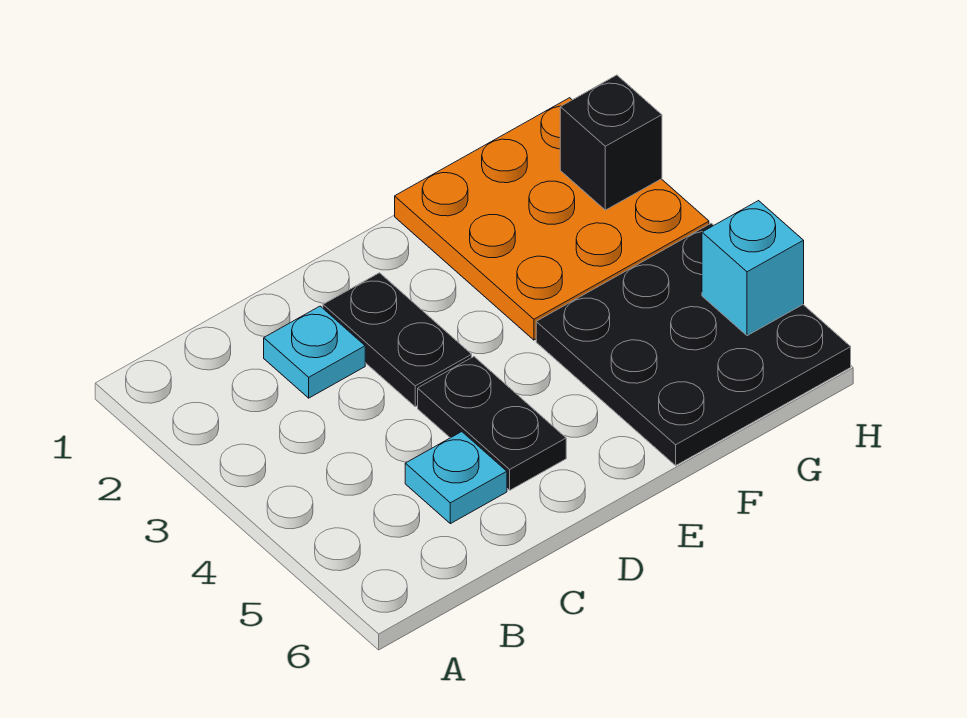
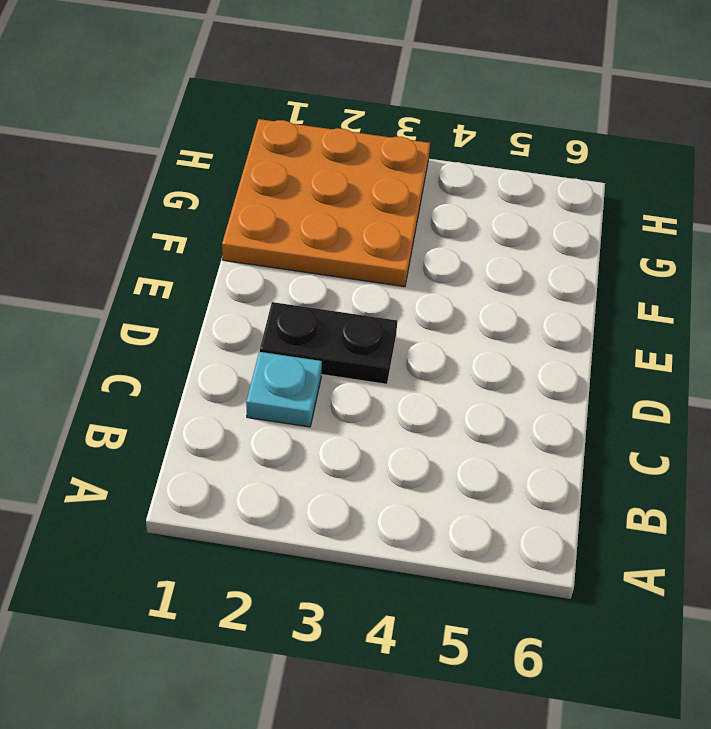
none -> cyan plate C5 level 1
none -> black plate D4:D5 level 1

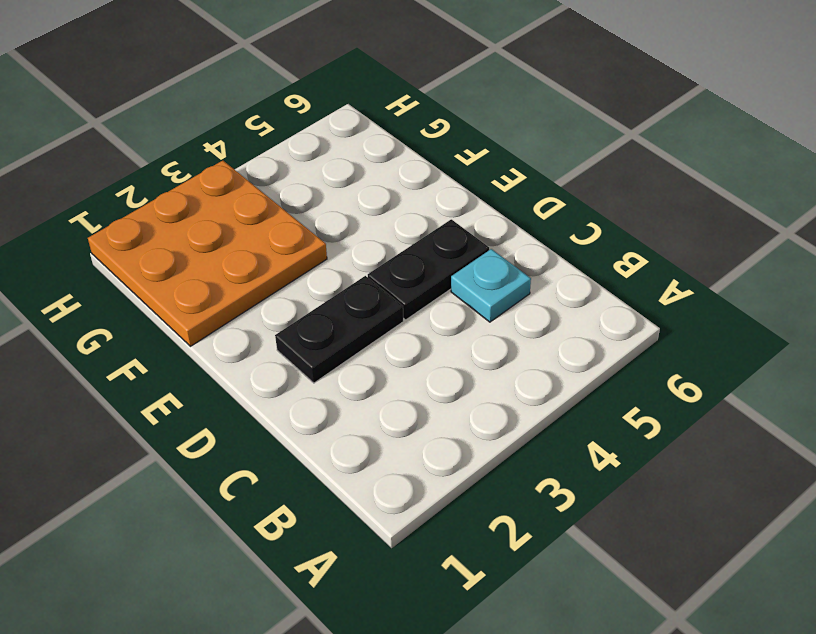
none -> cyan plate C2 level 1
none -> black plate F4:H6 level 1

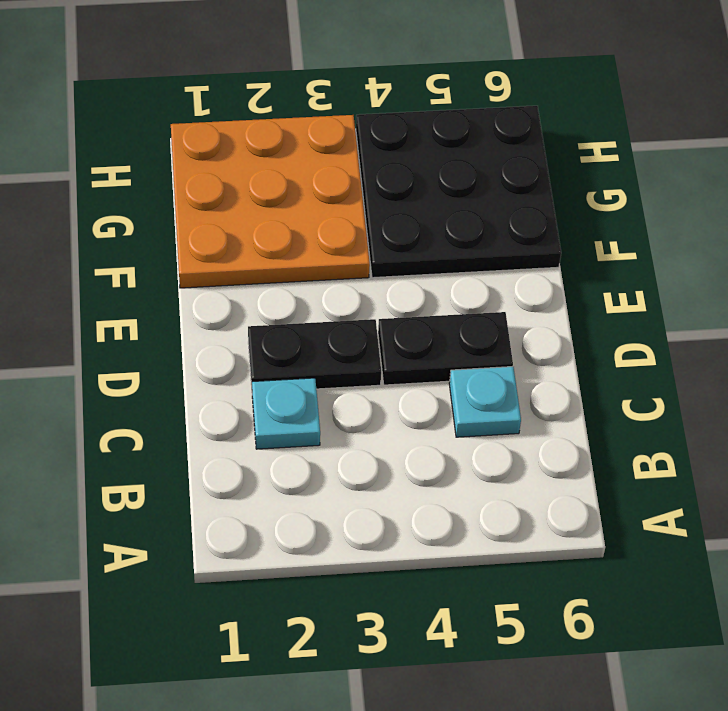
none -> black brick H2 level 2
none -> cyan brick H5 level 2

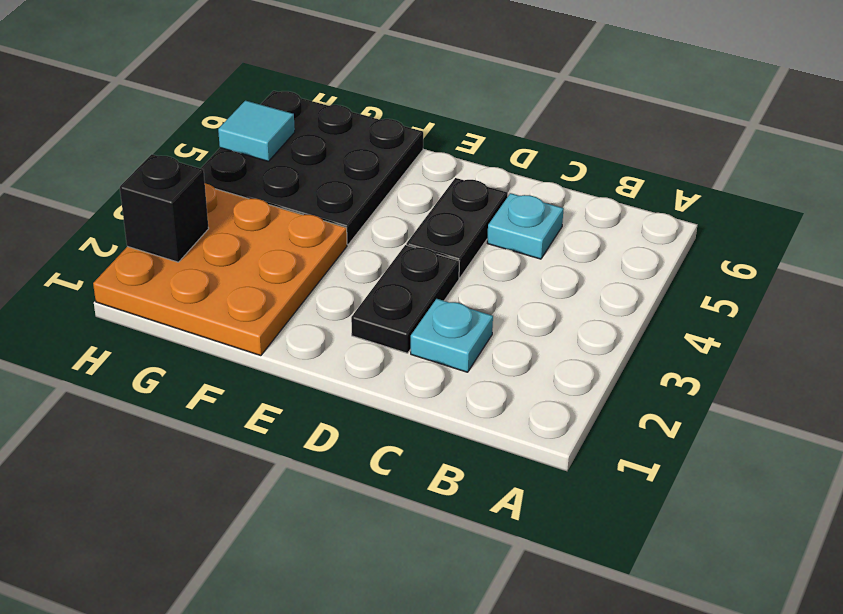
cyan tile H5 level 2 -> cyan brick H5 level 2

